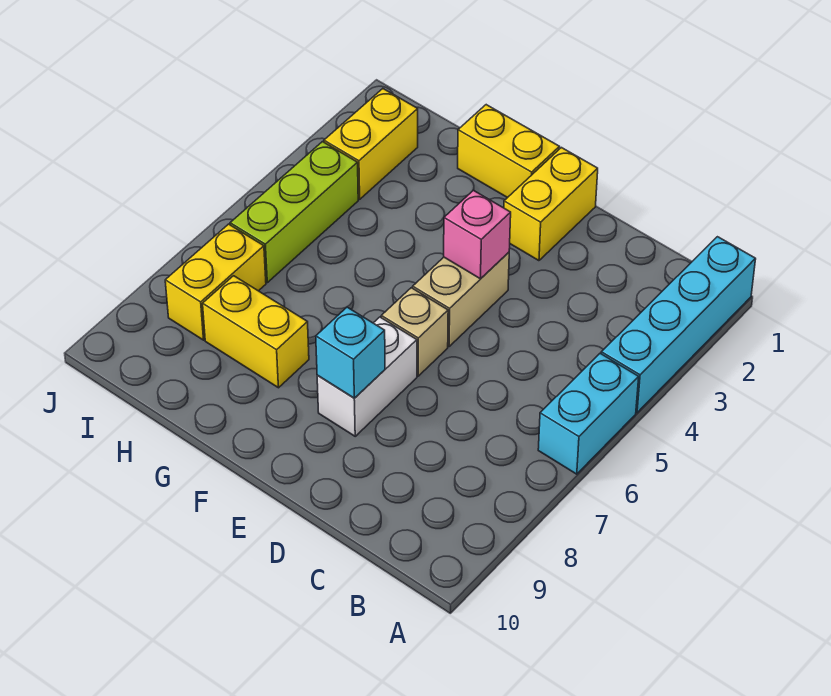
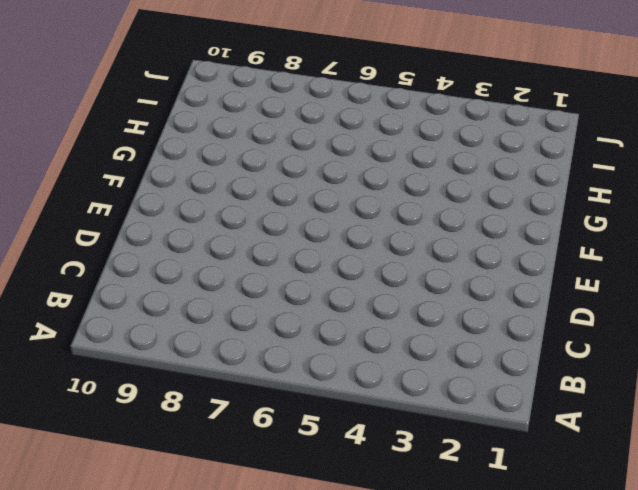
none -> cyan brick A1:A4 level 1
none -> cyan brick A5:A6 level 1
none -> yellow brick E1:E2 level 1

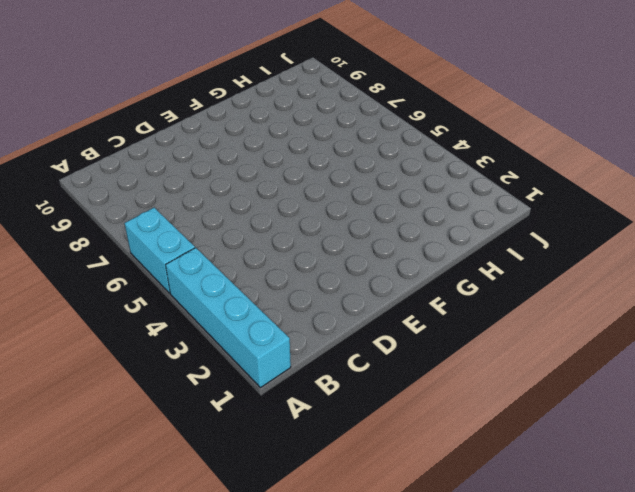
none -> yellow brick E1:E2 level 1
none -> tan brick E4:E5 level 1
none -> tan brick E6 level 1

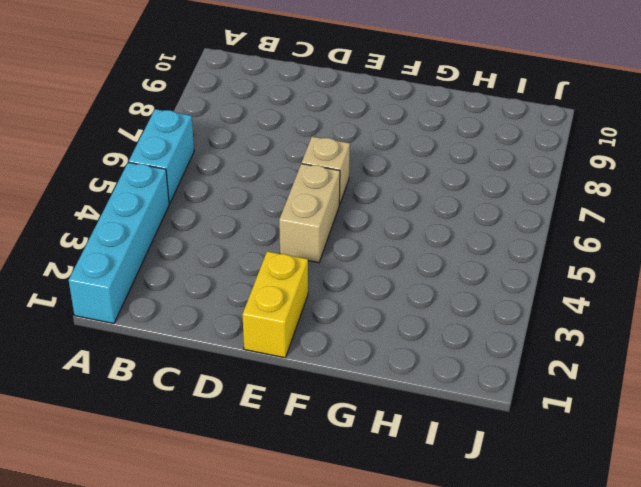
none -> white brick E7:E8 level 1
none -> yellow brick F1:G1 level 1
none -> yellow brick G8:H8 level 1

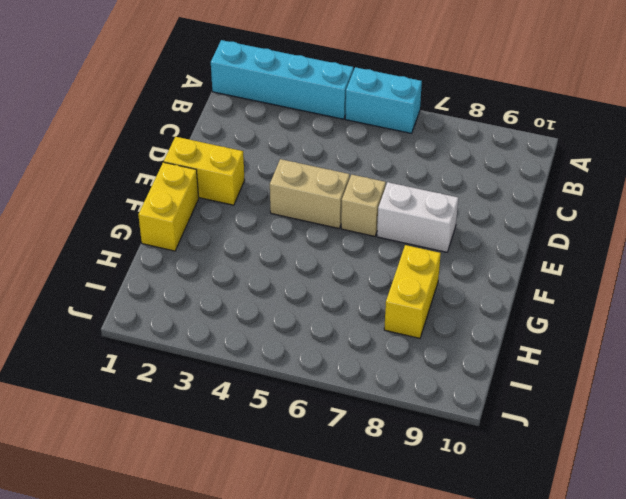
none -> yellow brick I2:I3 level 1
none -> lime brick I4:I6 level 1
none -> yellow brick I7:I8 level 1

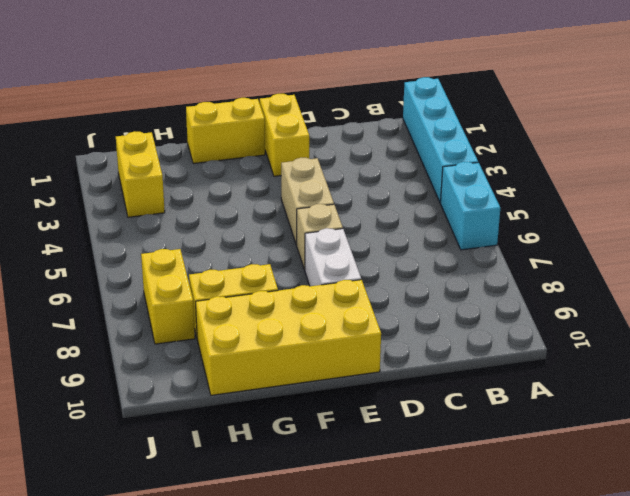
yellow brick E9:H10 level 1 -> none
none -> lime brick I4:I6 level 1
none -> pink brick E4 level 2
none -> cyan brick E8 level 2

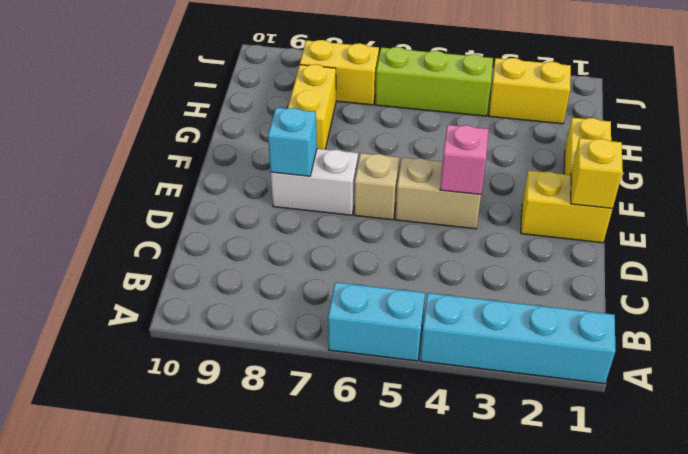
yellow brick E1 level 2 -> none

